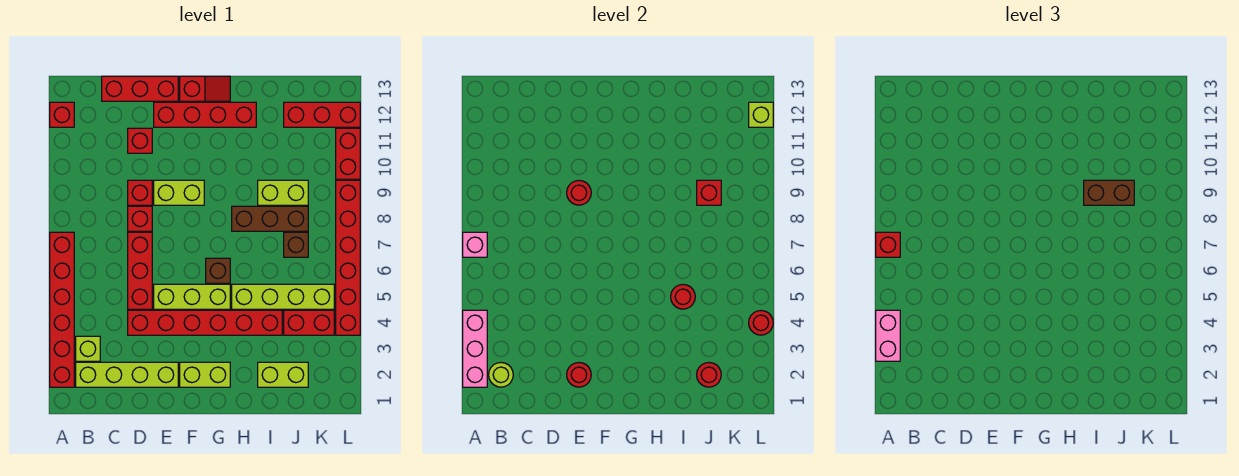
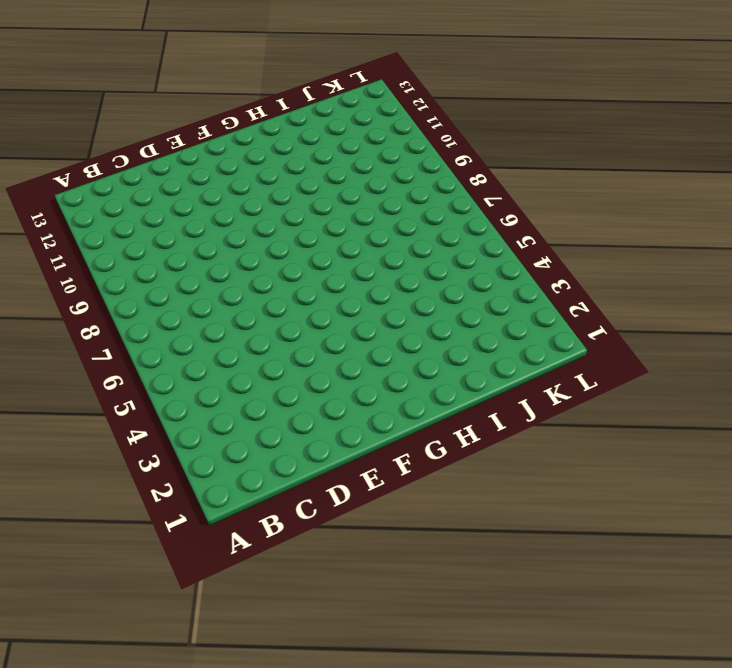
none -> red brick A2:A7 level 1
none -> red brick A12 level 1
none -> lime brick B2:E2 level 1
none -> lime brick B3 level 1

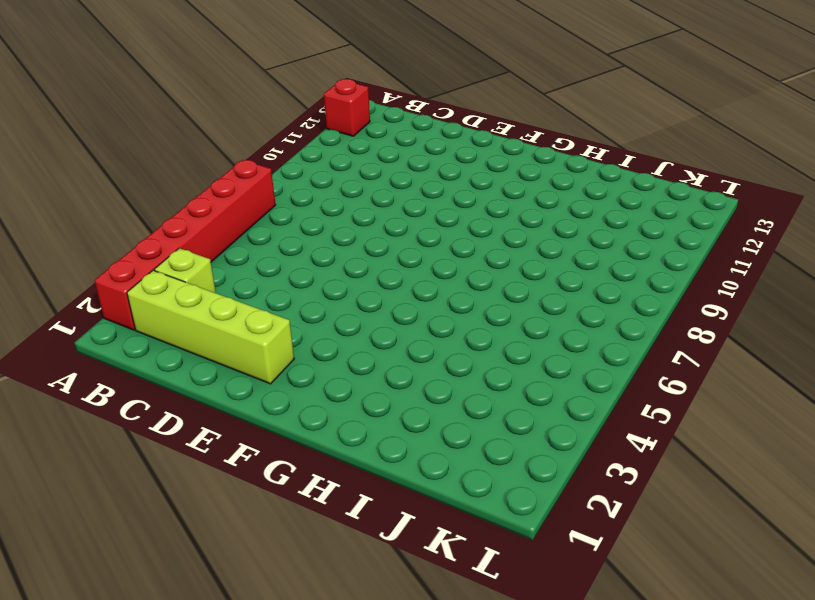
none -> red brick C13:E13 level 1
none -> red brick D4:I4 level 1
none -> red brick D5:D7 level 1
none -> red brick D8 level 1

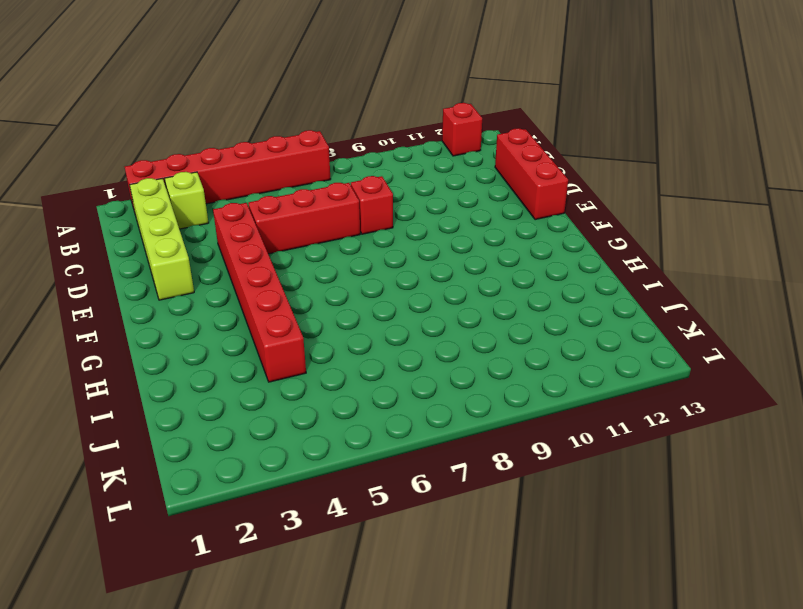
none -> red brick D9 level 1
none -> red brick D11 level 1
none -> lime brick E5:G5 level 1
none -> lime brick E9:F9 level 1

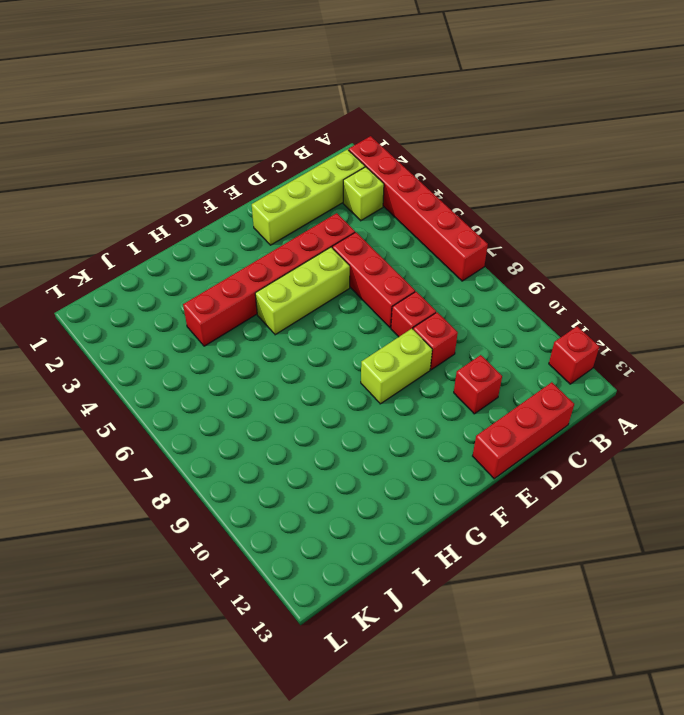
none -> red brick E12:H12 level 1
none -> lime brick F2:G2 level 1
none -> red slope F13:G13 level 1 top F
none -> brown brick G6 level 1

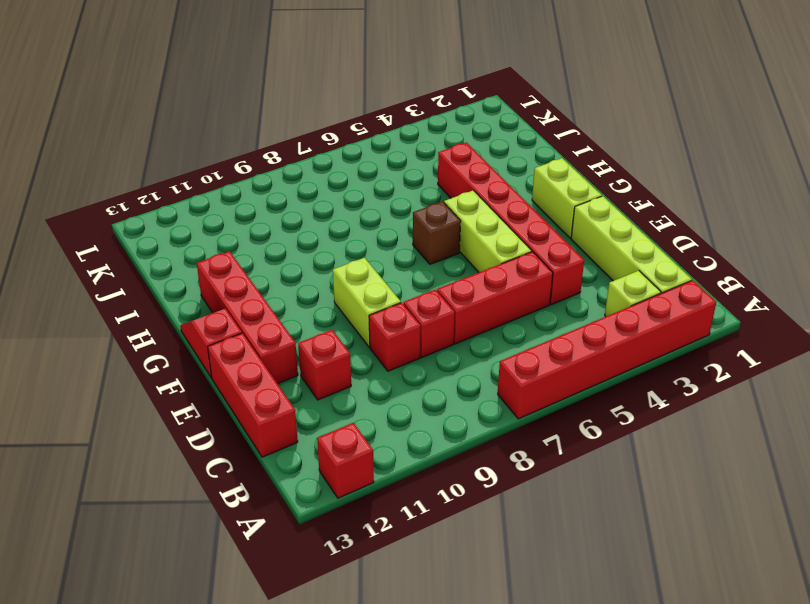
none -> lime brick H5:K5 level 1
none -> brown brick H8:J8 level 1
none -> lime brick I2:J2 level 1
none -> lime brick I9:J9 level 1

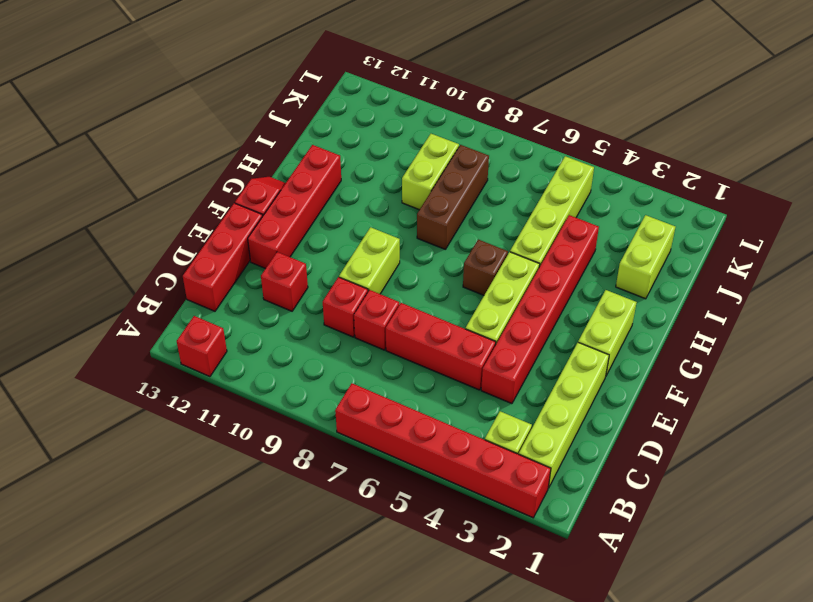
none -> red brick J4:K4 level 1
none -> brown brick J7 level 1
none -> red brick J12:L12 level 1
none -> red brick L4:L9 level 1

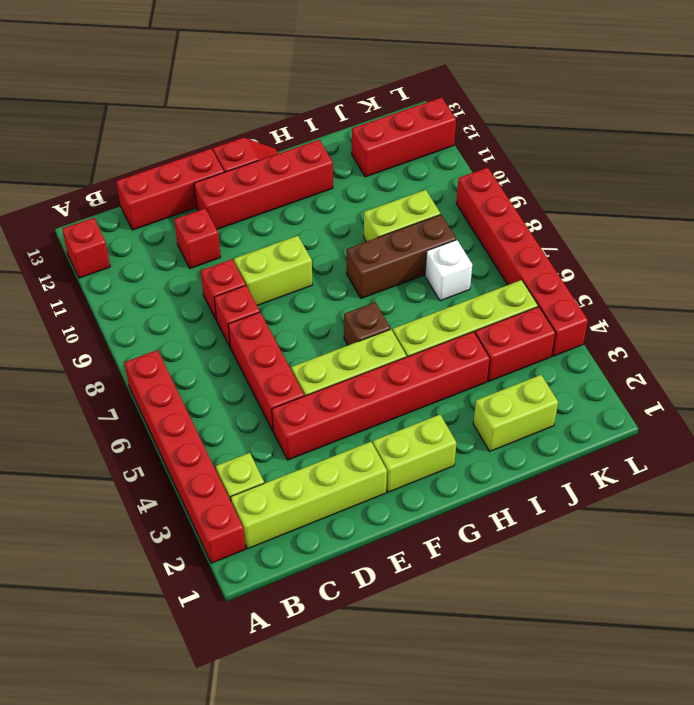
white brick J7 level 1 -> brown brick J7 level 1
none -> red brick L10:L11 level 1
none -> pink brick A2:A4 level 2
none -> pink brick A7 level 2
none -> lime round brick B2 level 2

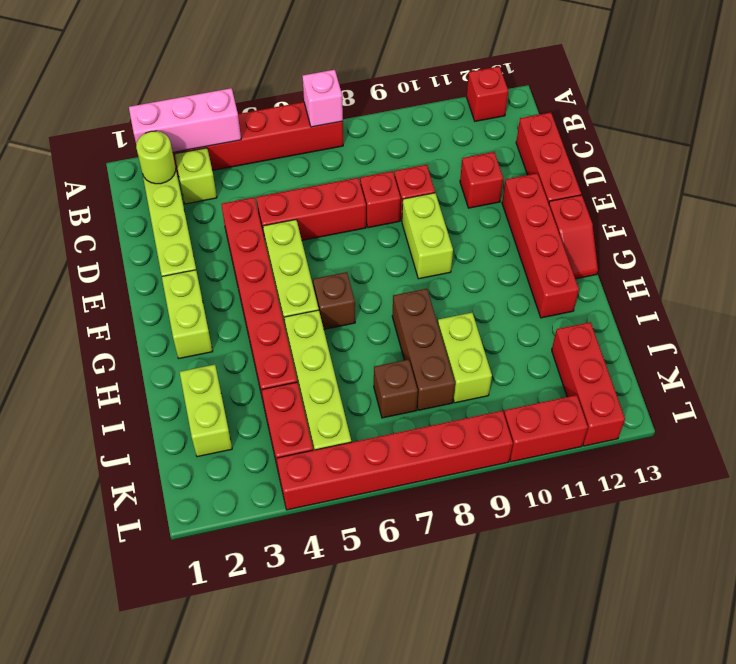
none -> red round brick E2 level 2
none -> red round brick E9 level 2
none -> red round brick I5 level 2
none -> red round brick J2 level 2

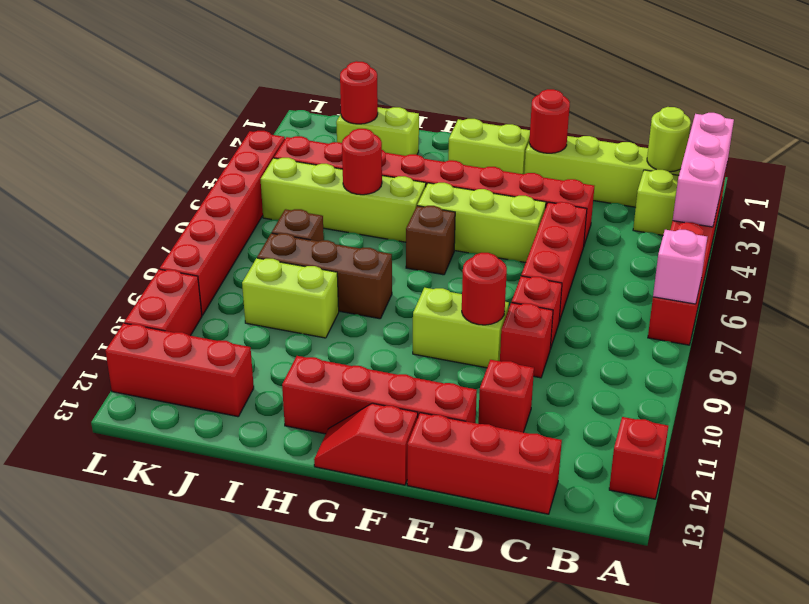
none -> red brick J9 level 2
none -> red round brick L4 level 2
none -> lime brick L12 level 2
none -> pink brick A3:A4 level 3

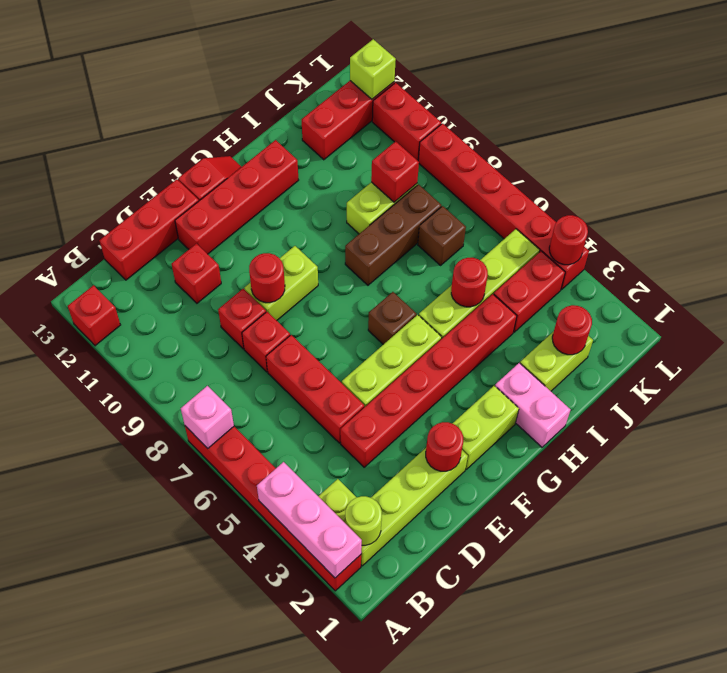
pink brick H1:H2 level 1 -> pink brick A3:A4 level 3
none -> red brick A7 level 3
none -> brown brick I9:J9 level 3

